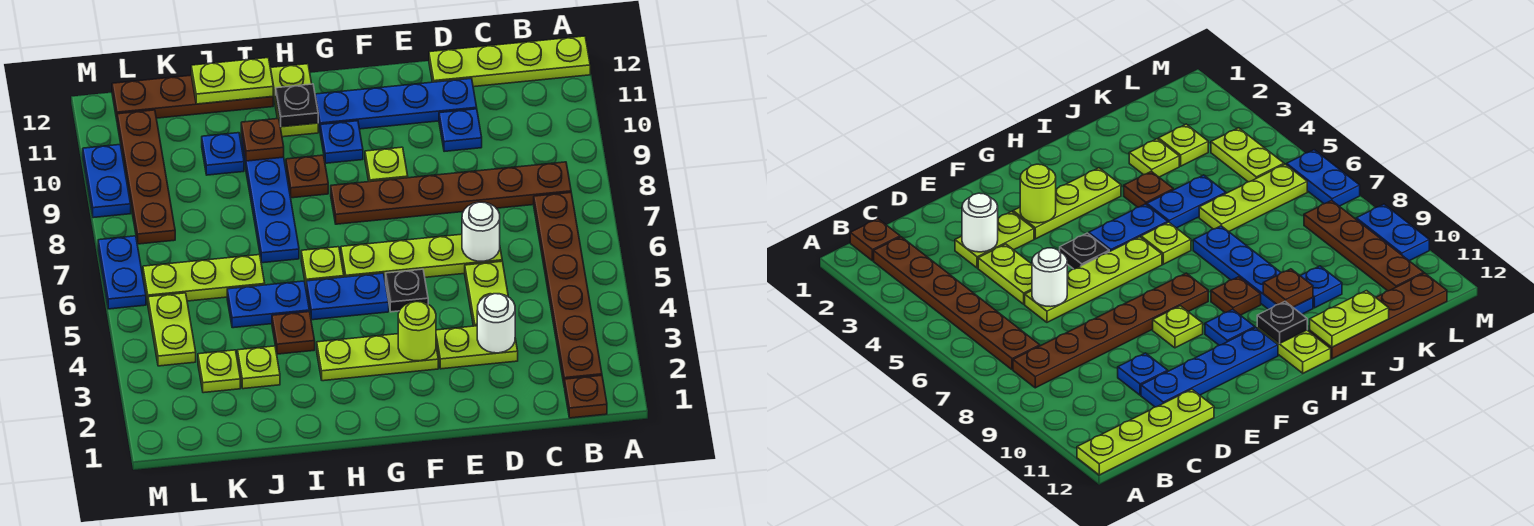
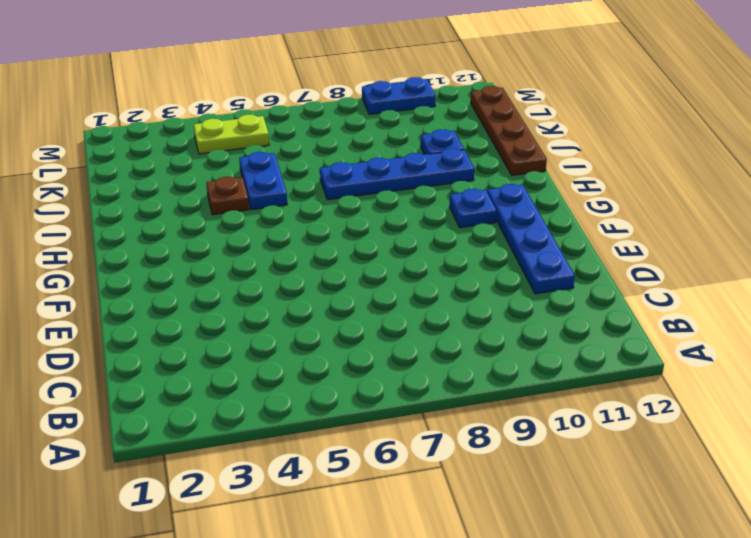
none -> lime plate A12:D12 level 1
none -> brown plate B1 level 1
none -> brown plate B2:B7 level 1
none -> brown plate B8:G8 level 1

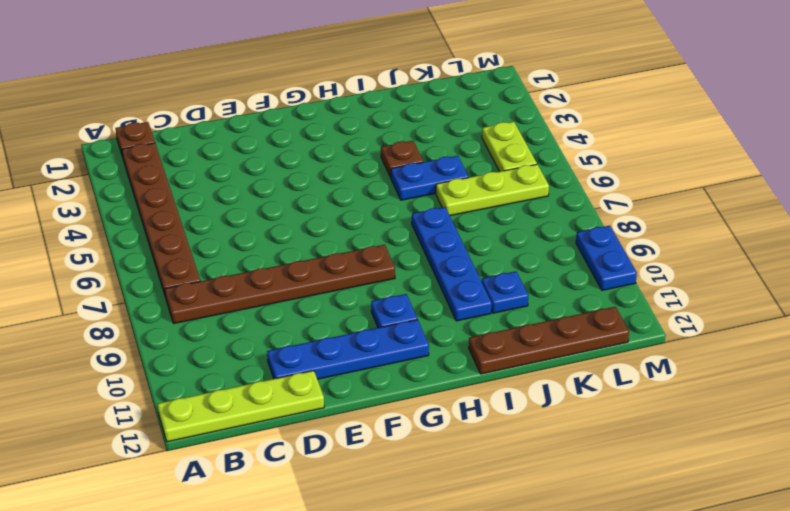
none -> lime plate D3:E3 level 1
none -> lime plate D4:D5 level 1
none -> lime plate D6:G6 level 1
none -> blue plate D10 level 1

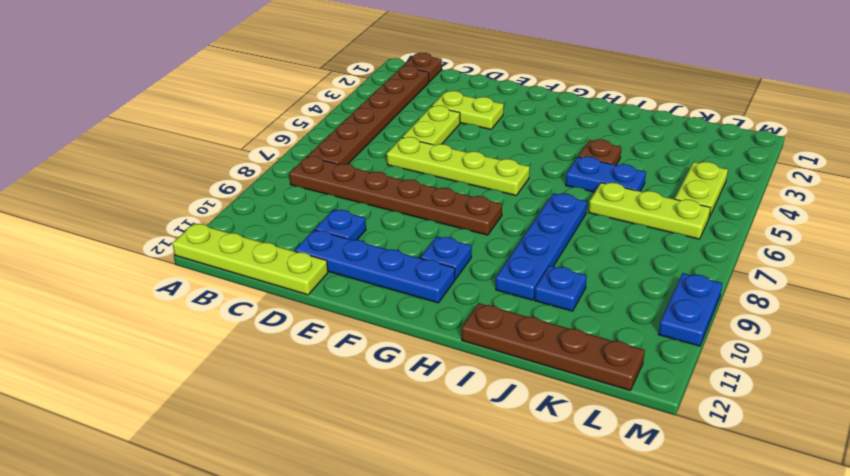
none -> lime plate F3:H3 level 1
none -> black plate F5 level 1
none -> lime plate F9 level 1
none -> blue plate G5:H5 level 1

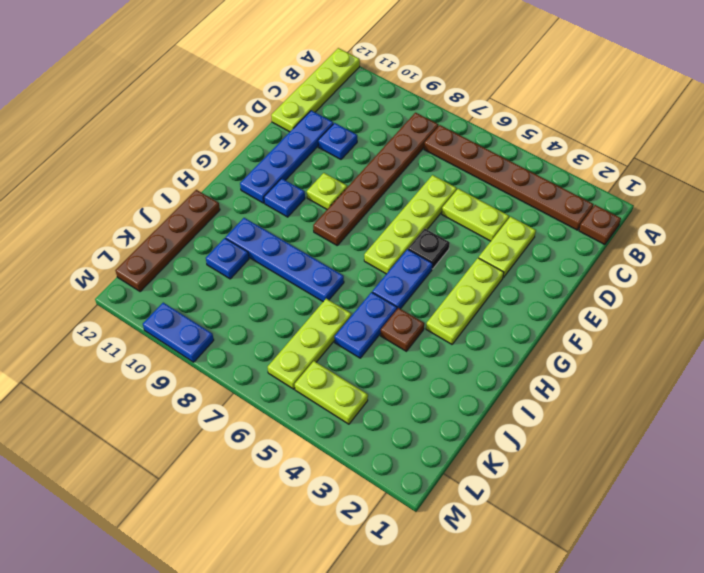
none -> lime plate H6 level 1
none -> brown plate H9 level 1
none -> lime plate H11:H12 level 1
none -> lime plate J3 level 1

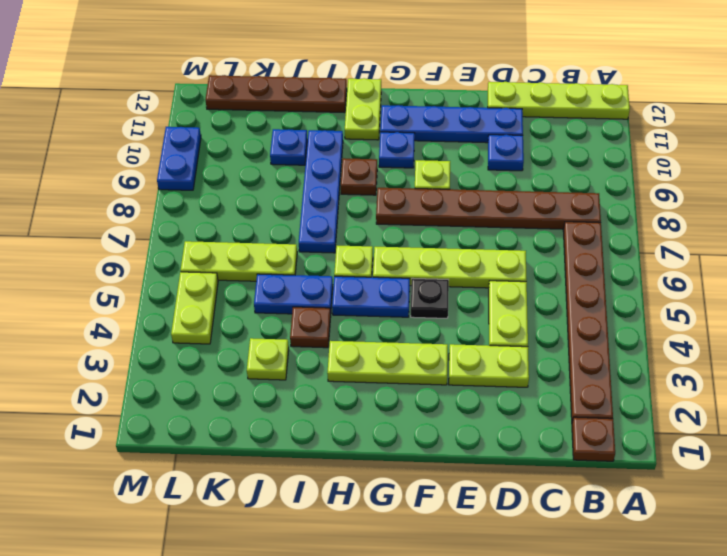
none -> lime plate K3 level 1
none -> brown plate L8:L11 level 1
none -> blue plate M6:M7 level 1
none -> white round brick D3 level 2

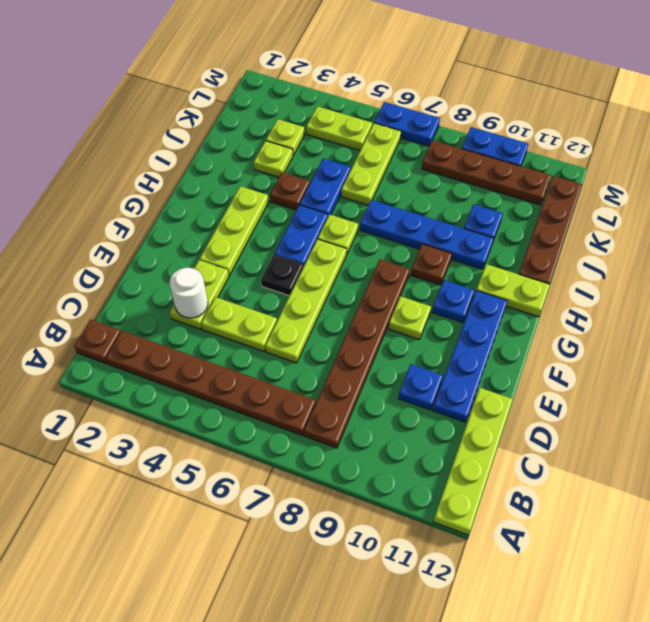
none -> white round brick D6 level 2
none -> lime round brick F3 level 2
none -> black plate H11 level 2
none -> brown plate I10 level 2

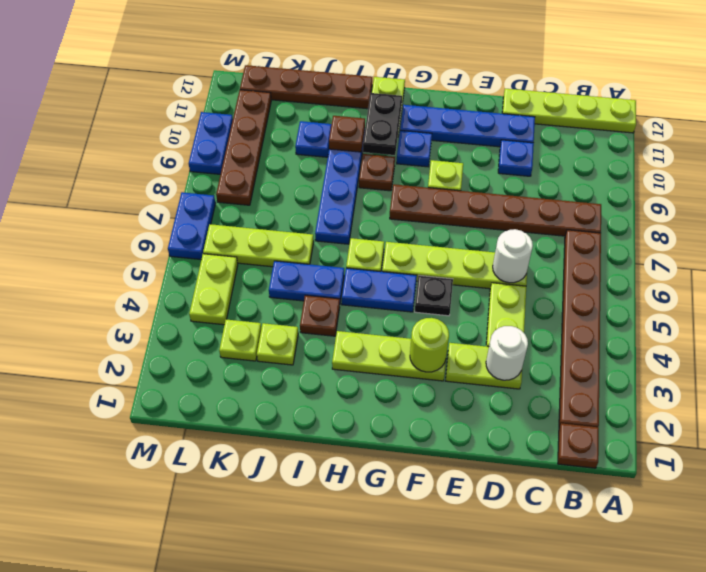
black plate H10:H11 level 2 -> black plate H11 level 2
none -> lime plate I12:J12 level 2

